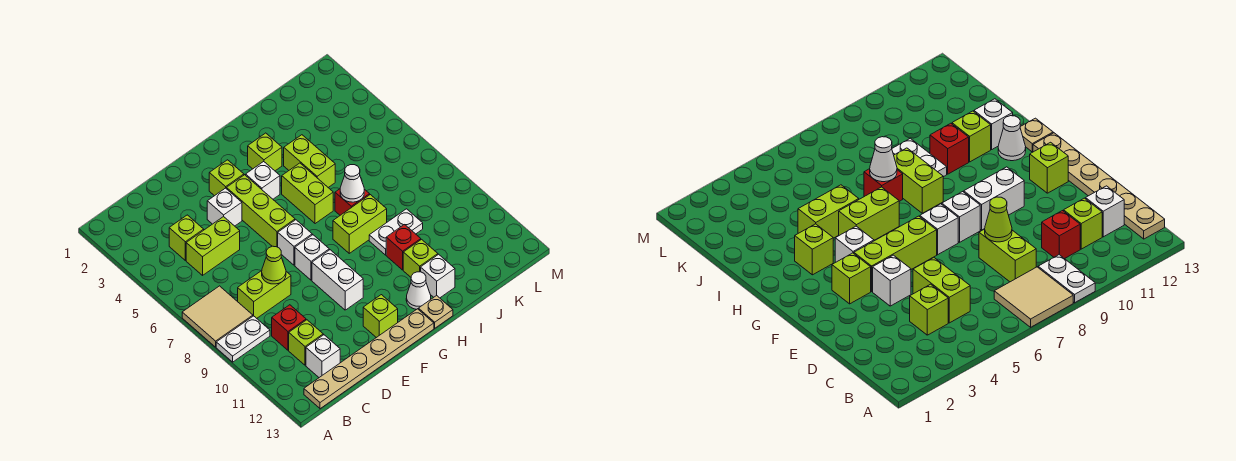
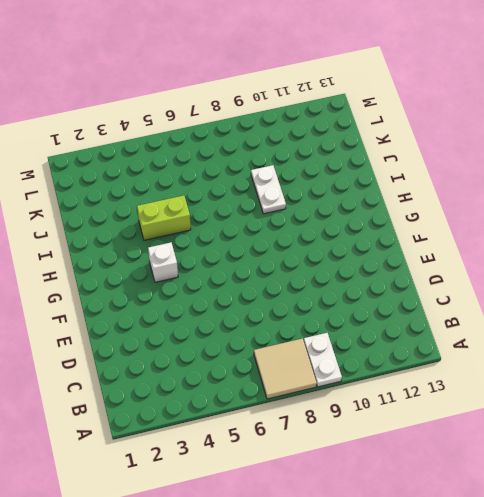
none -> tan plate B13:G13 level 1
none -> lime brick C4 level 1
none -> lime brick C5:D5 level 1
none -> lime brick C8:D8 level 1

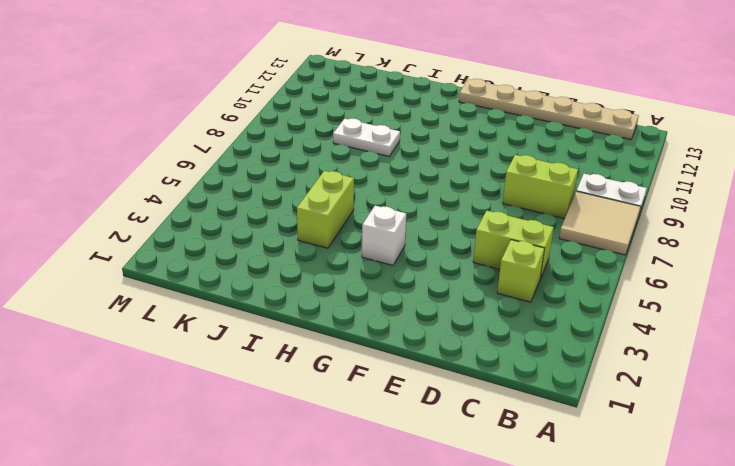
none -> red brick C10 level 1
none -> lime brick C11 level 1
none -> white brick C12 level 1
none -> white brick E4 level 1

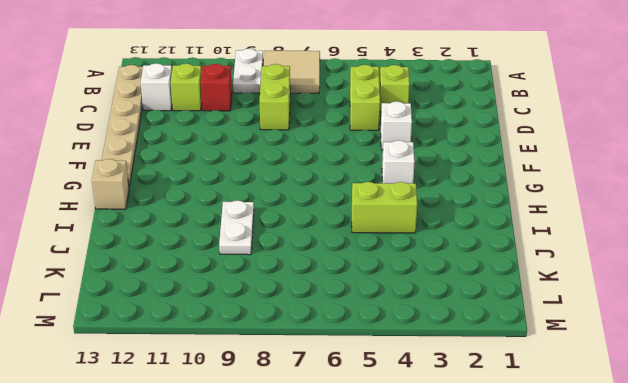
tan brick H13 level 1 -> tan plate H13 level 1
none -> lime brick F3 level 1
none -> lime brick F4:F6 level 1
none -> white brick F7 level 1
none -> white brick F8 level 1

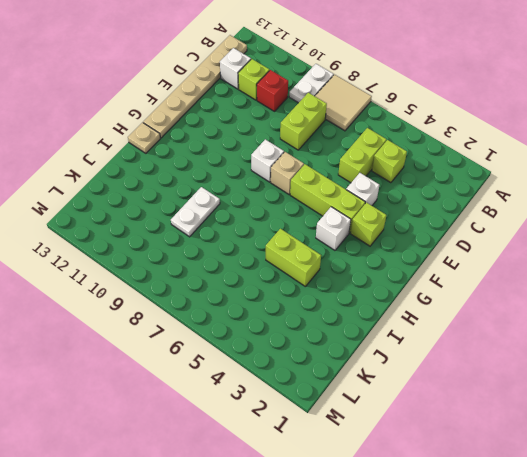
tan brick F7 level 1 -> white brick F7 level 1
none -> white brick F9:F10 level 1
none -> lime brick F12 level 1
none -> lime brick H3 level 1
none -> lime brick H5:H6 level 1

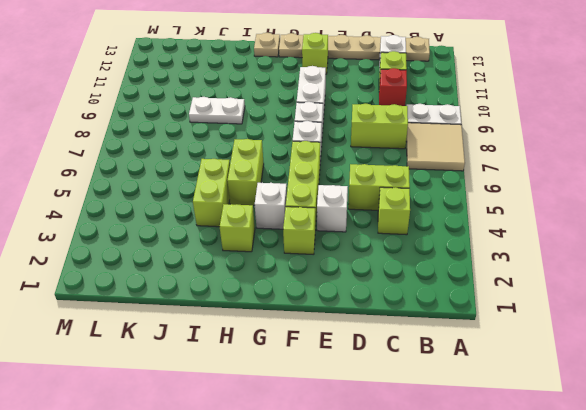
none -> lime brick H8:I8 level 1
none -> white cone H12 level 1
none -> red brick I7 level 1
none -> red brick I10 level 1

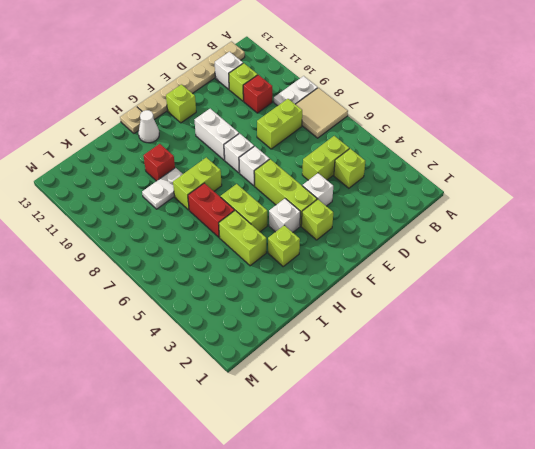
red brick I6:I7 level 1 -> red brick I7 level 1
none -> lime brick I11 level 1
none -> white brick I12 level 1
none -> lime cone D8 level 2
none -> white cone I7 level 2

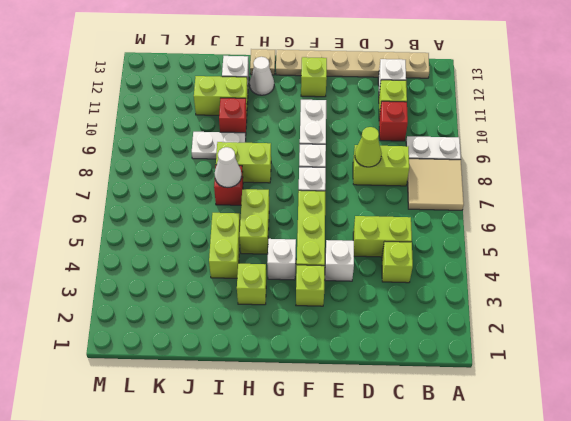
lime brick I11:J11 level 1 -> lime brick I11 level 1

